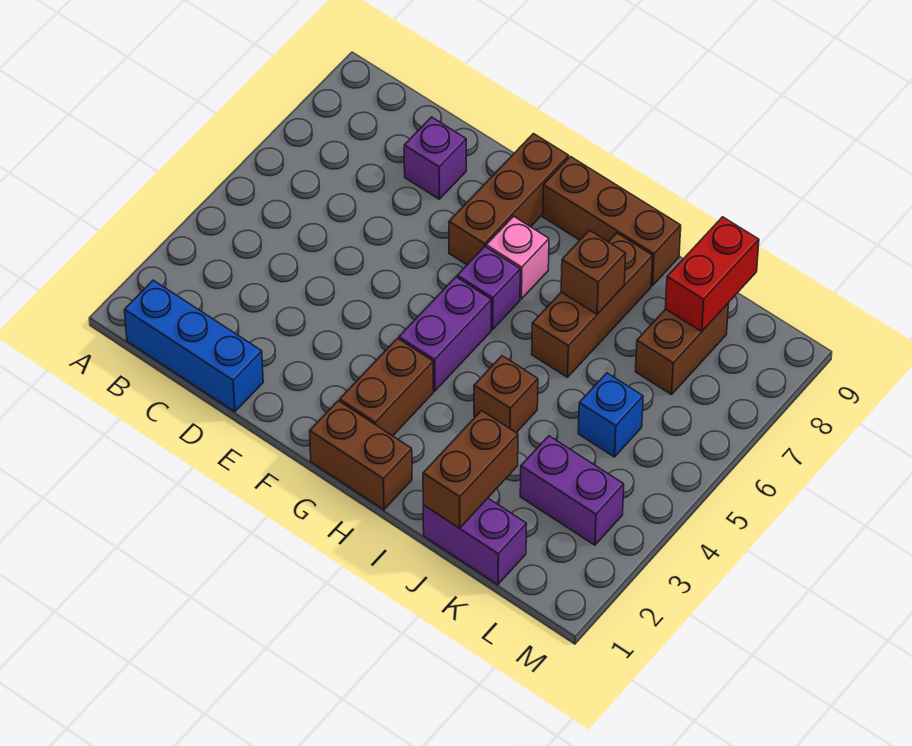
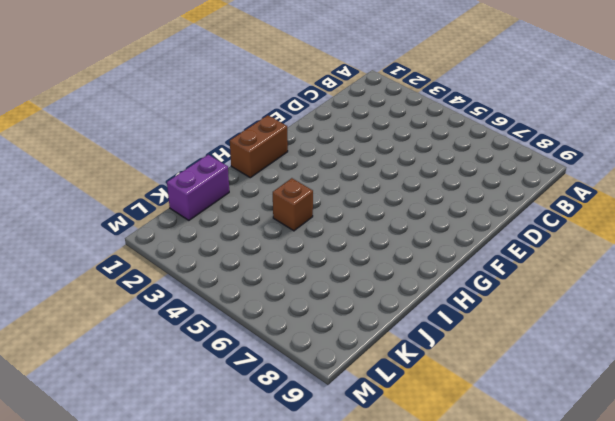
none -> blue brick B1:D1 level 1
none -> purple brick D8 level 1
none -> brown brick F7:F9 level 1

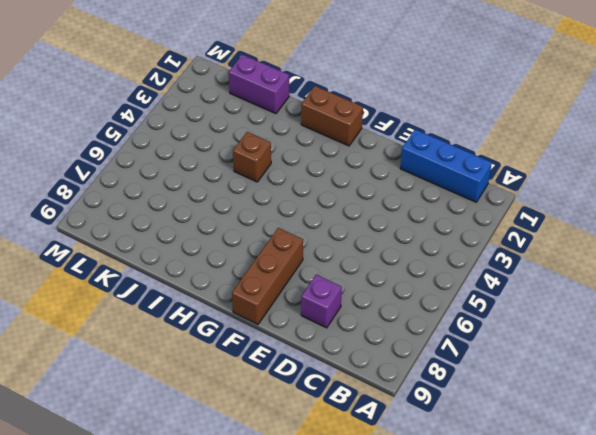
none -> brown brick G2:G3 level 1
none -> purple brick G4:G5 level 1
none -> purple brick G6 level 1

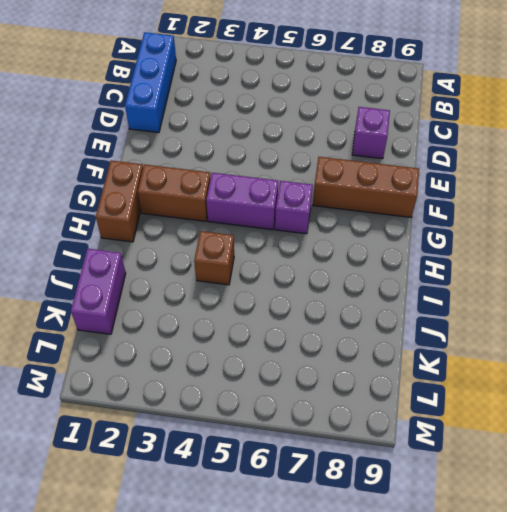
none -> pink brick G7 level 1
none -> brown brick G9:I9 level 1
none -> brown brick I6:I8 level 1

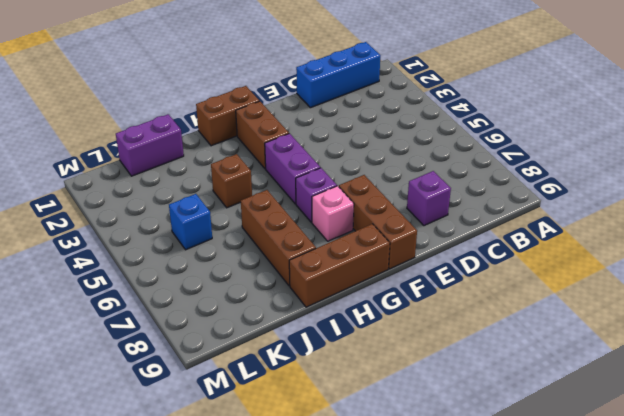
none -> purple brick K3:L3 level 1
none -> brown brick K7:K8 level 1
none -> brown brick I7 level 2

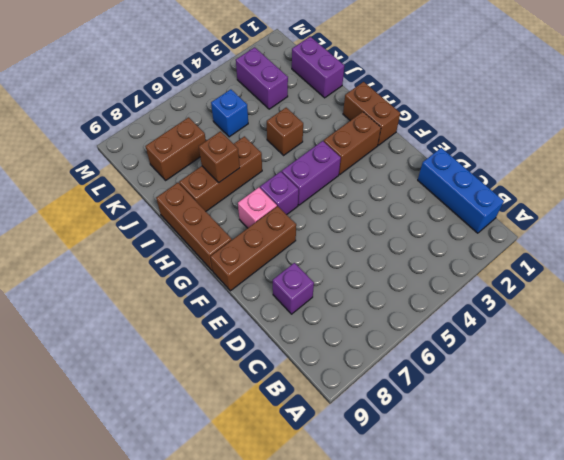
none -> brown brick J1:J2 level 2
none -> red brick K8:K9 level 2

